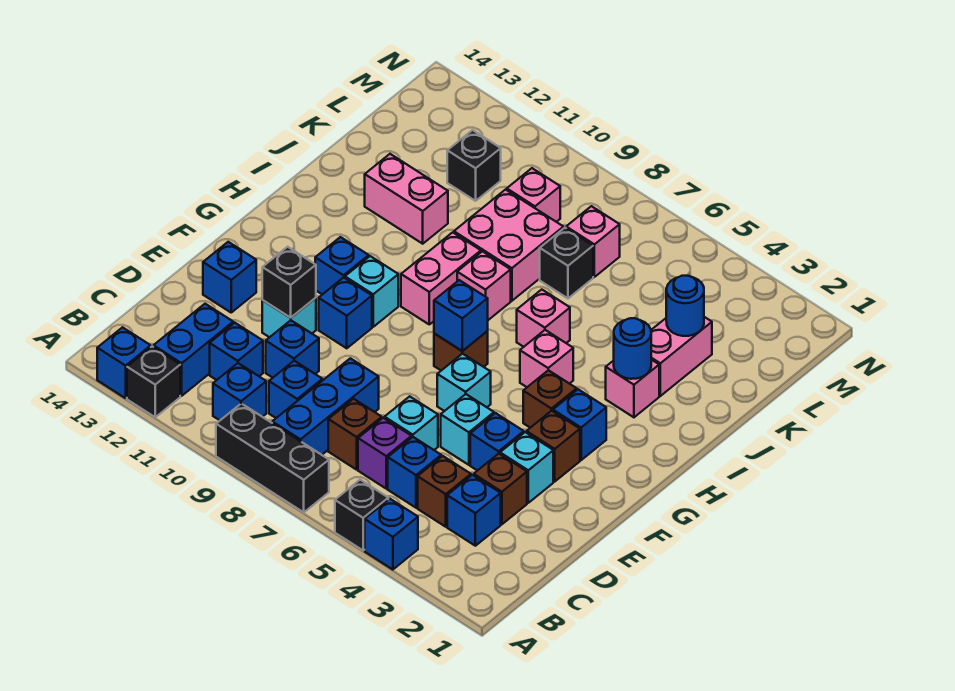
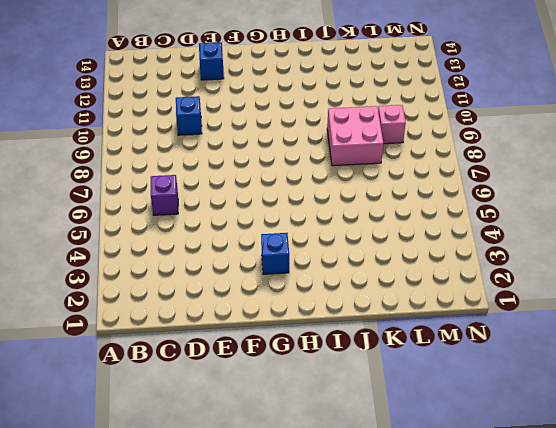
none -> blue brick A4 level 1
none -> black brick A5 level 1
none -> black brick A7:A9 level 1
none -> black brick A12 level 1

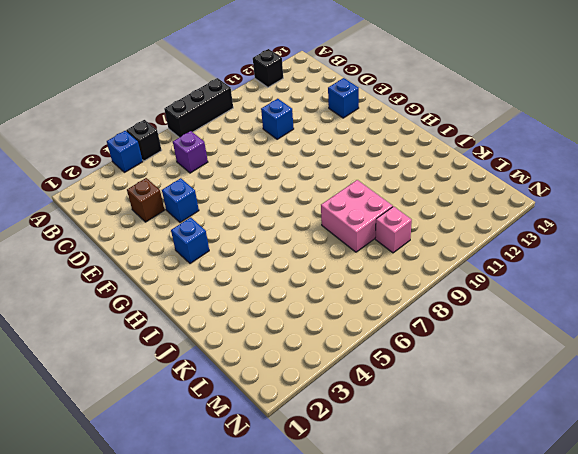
none -> blue brick A13 level 1
none -> blue brick B8:D8 level 1
none -> blue brick B10 level 1
none -> blue brick B12:C12 level 1

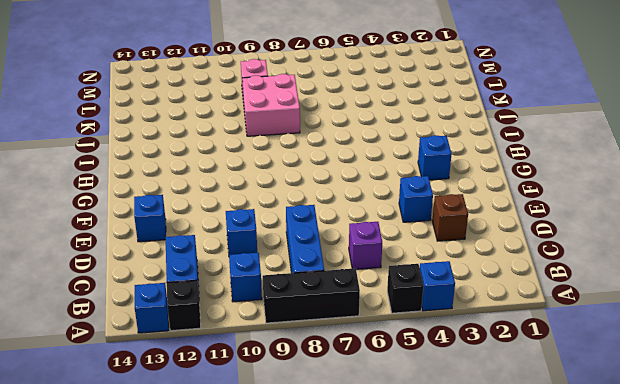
none -> blue brick C3 level 1
none -> brown brick C4 level 1
none -> blue brick C5 level 1
none -> brown brick C7 level 1

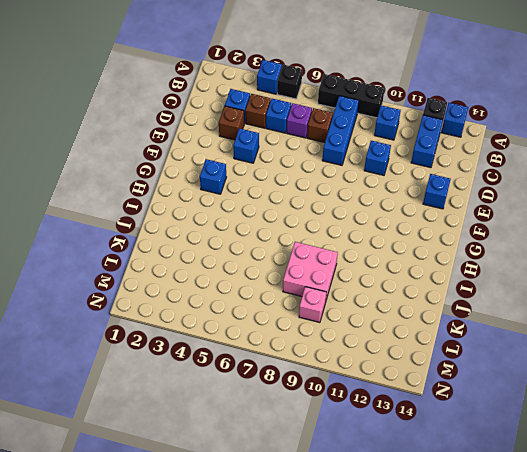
none -> blue brick C9 level 1
none -> blue brick C11 level 1
none -> cyan brick D6 level 1
none -> cyan brick E3 level 1

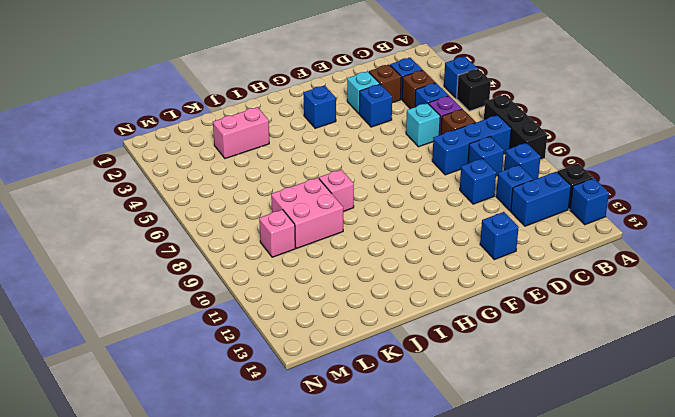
none -> cyan brick E5 level 1
none -> cyan brick E11 level 1
none -> brown brick F3 level 1
none -> cyan brick F6 level 1

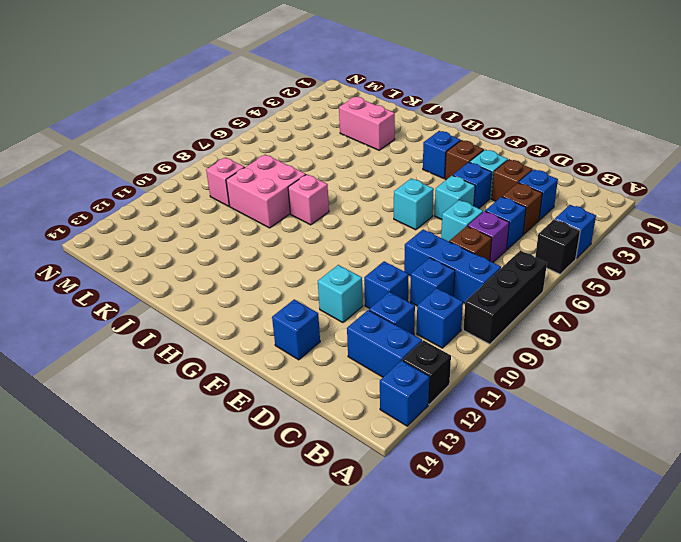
none -> blue brick F10 level 1
none -> brown brick G4 level 1
none -> brown brick G7 level 1
none -> cyan brick G10 level 1

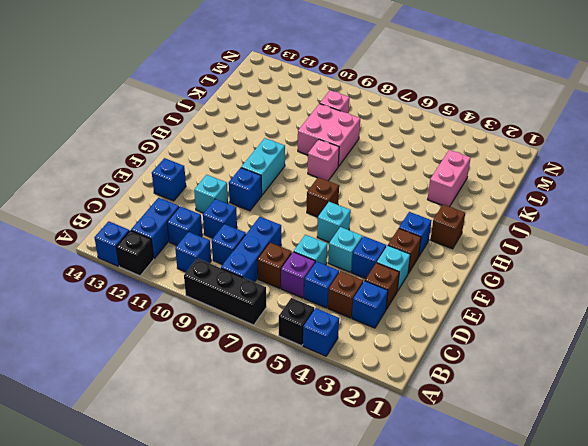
cyan brick G10:H10 level 1 -> cyan brick G10 level 1
brown brick H2 level 1 -> brown brick G4 level 1
none -> blue brick G11 level 1
none -> pink brick H5 level 1
none -> pink brick H9:I9 level 1
none -> pink brick I3 level 1

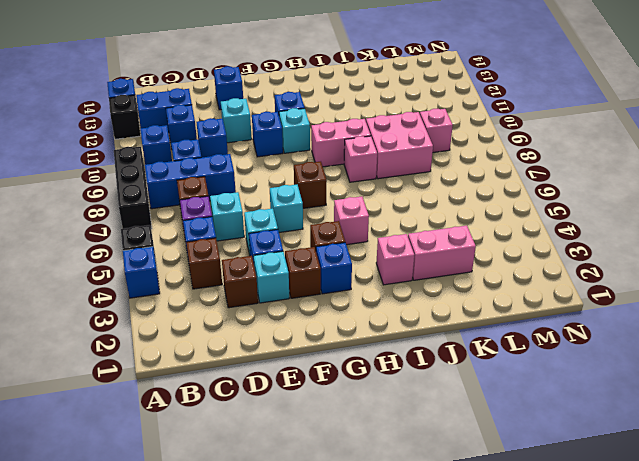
none -> blue brick C3 level 1
none -> pink brick I6 level 1
none -> pink brick J11:J12 level 1
none -> black brick K7 level 1

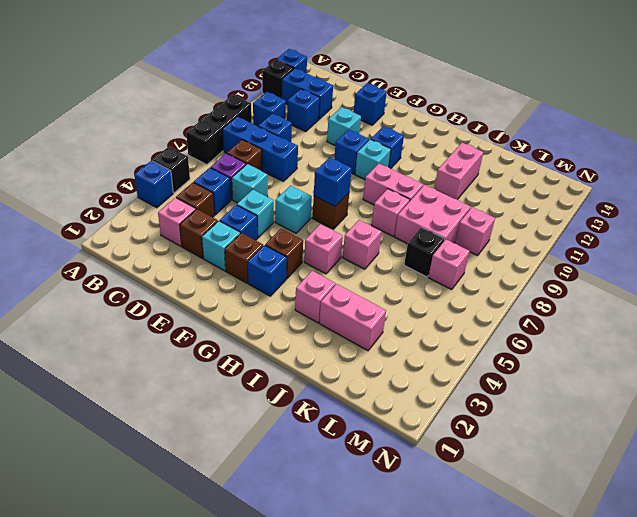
pink brick C3 level 1 -> blue brick C3 level 1
none -> blue brick D10 level 1
none -> black brick L11 level 1
none -> black brick E11 level 2
none -> blue round brick I3 level 2

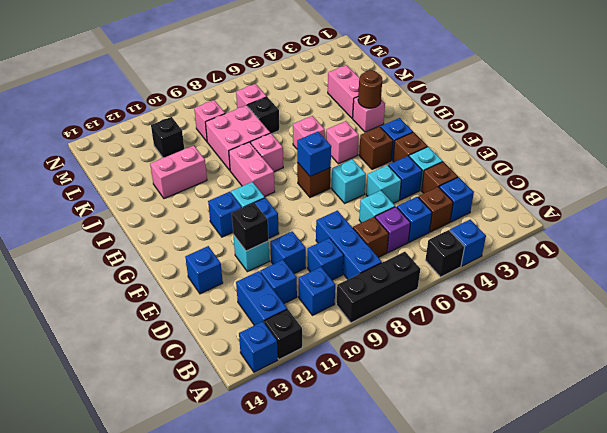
brown round brick I3 level 2 -> blue round brick I3 level 2
none -> blue round brick K3 level 2

